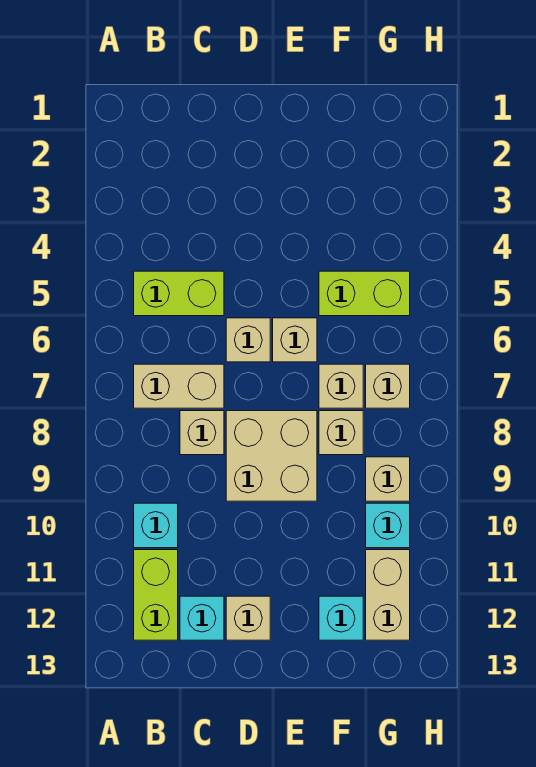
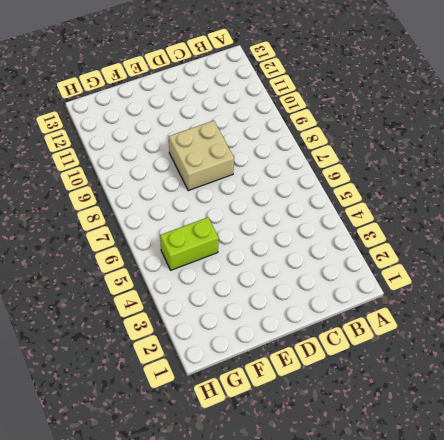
none -> lime brick B5:C5 level 1
none -> tan brick B7:C7 level 1
none -> cyan brick B10 level 1

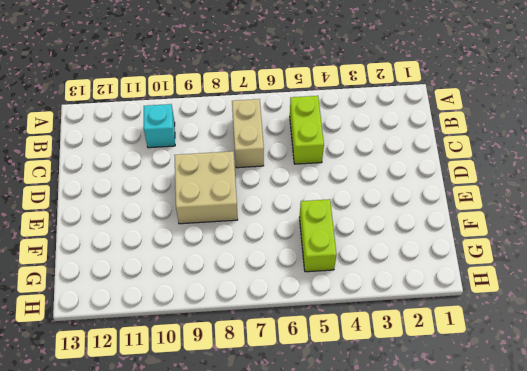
none -> lime brick B11:B12 level 1
none -> tan brick C8 level 1
none -> cyan brick C12 level 1

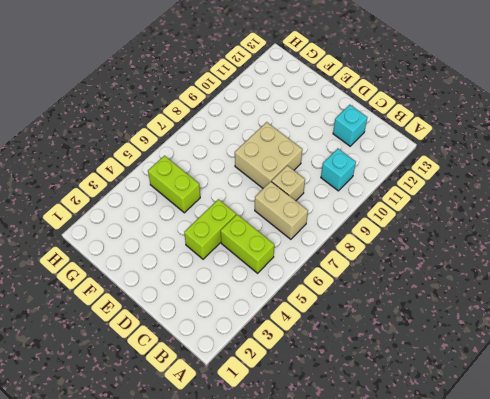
lime brick D4:D5 level 1 -> lime brick B11:B12 level 1
none -> tan brick D6 level 1
none -> tan brick D12 level 1
none -> tan brick E6 level 1

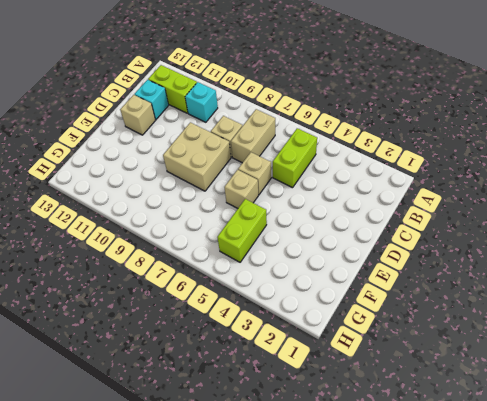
none -> tan brick F7 level 1
none -> tan brick F8 level 1
none -> cyan brick F12 level 1

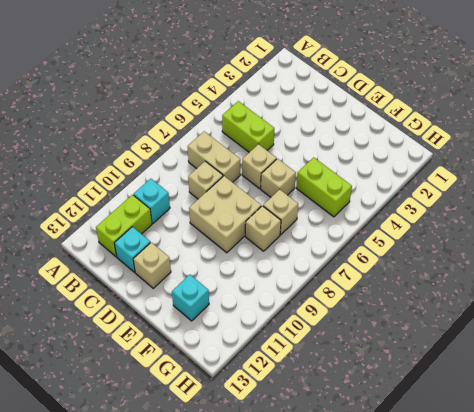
none -> tan brick G7 level 1
none -> tan brick G9 level 1
none -> cyan brick G10 level 1

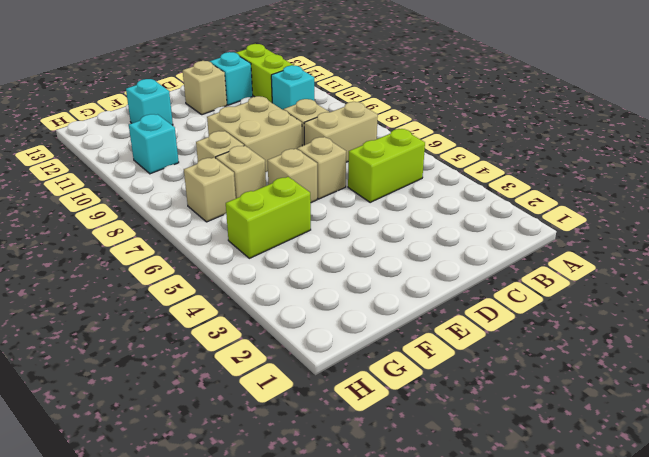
none -> tan brick G9 level 1
none -> tan brick G11:G12 level 1

